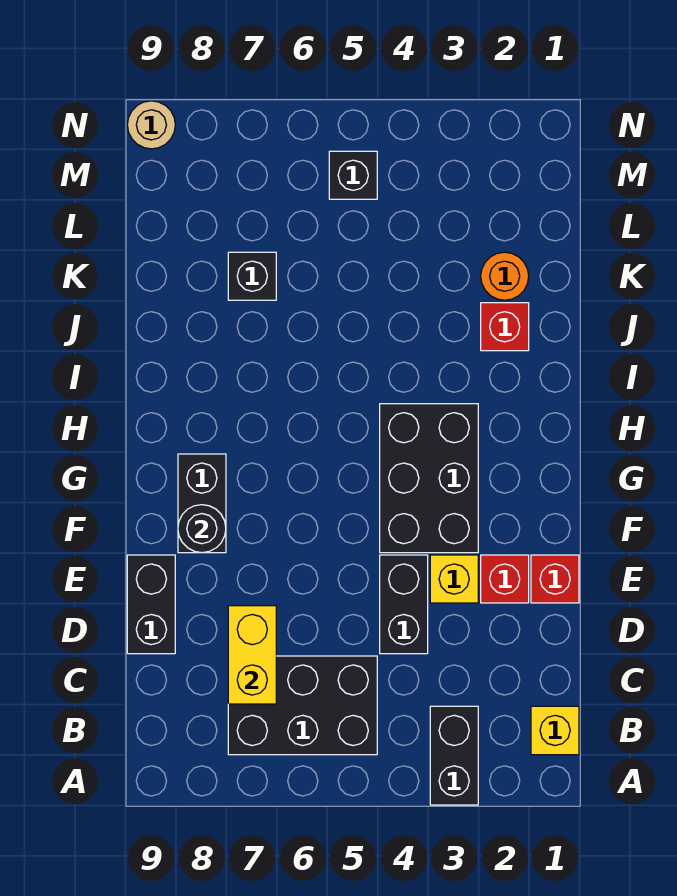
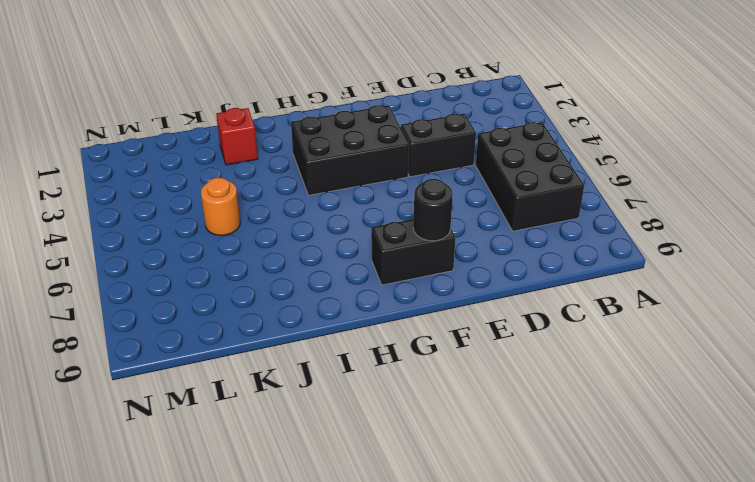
orange round brick K5 level 1 -> orange round brick K2 level 1
none -> black brick A3:B3 level 1
none -> yellow brick B1 level 1
none -> black brick D9:E9 level 1

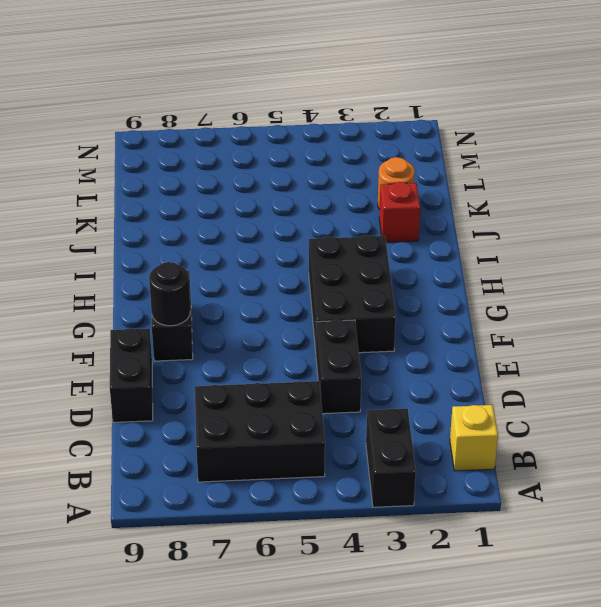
none -> red brick E1 level 1
none -> red brick E2 level 1
none -> yellow brick E3 level 1

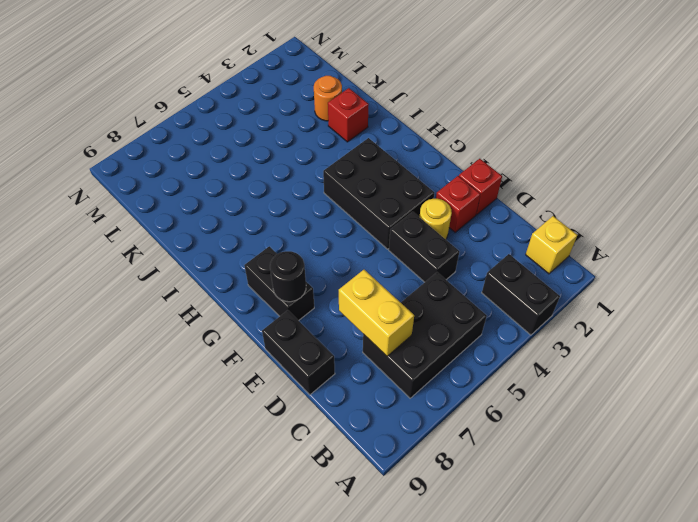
yellow round brick E3 level 1 -> yellow brick E3 level 1
none -> black brick K7 level 1
none -> black brick M5 level 1
none -> tan round brick N9 level 1

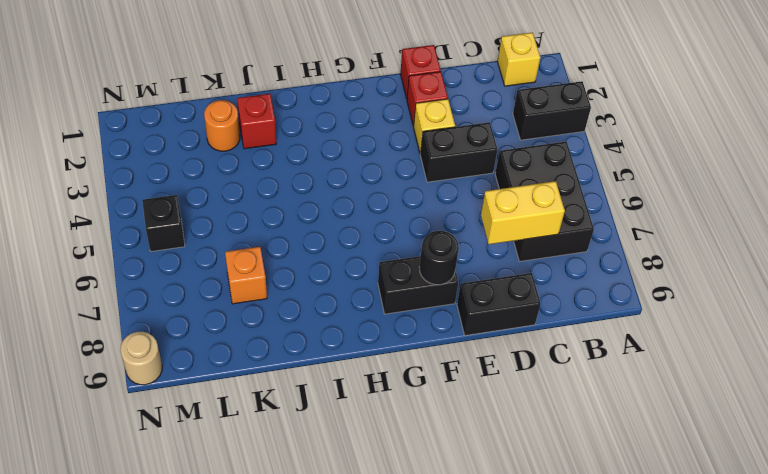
orange brick K7 level 1 -> black brick K7 level 1
none -> black brick F3:H4 level 1

